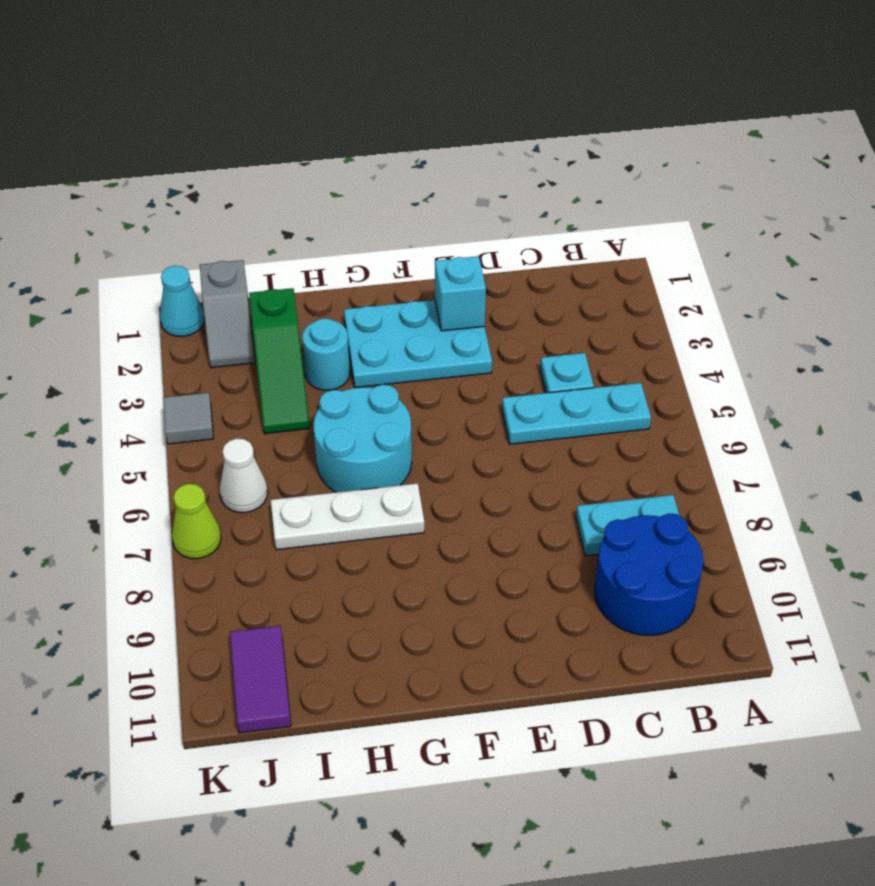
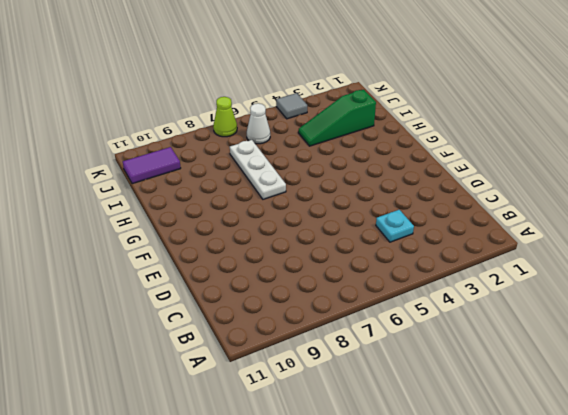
none -> cyan plate B5:D5 level 1
none -> cyan plate B8:C8 level 1
none -> blue round brick B9:C10 level 1

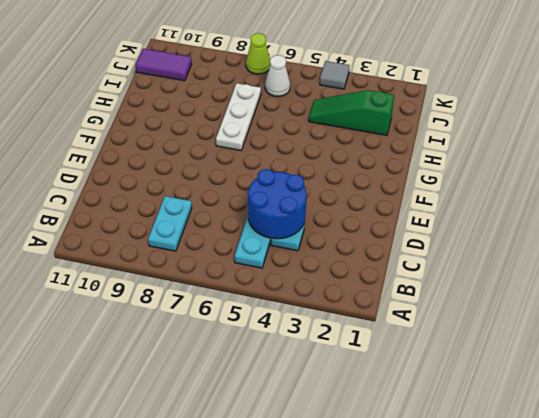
blue round brick C4:D5 level 2 -> blue round brick B9:C10 level 1
none -> cyan plate E2:G3 level 1
none -> cyan round brick G5:H6 level 1
none -> cyan round brick H3 level 1

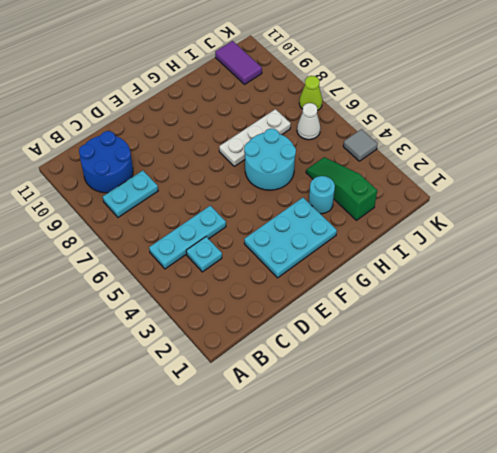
none -> grey slope J1:J2 level 1 top 1
none -> cyan cone K1 level 1
none -> cyan brick E2 level 2

